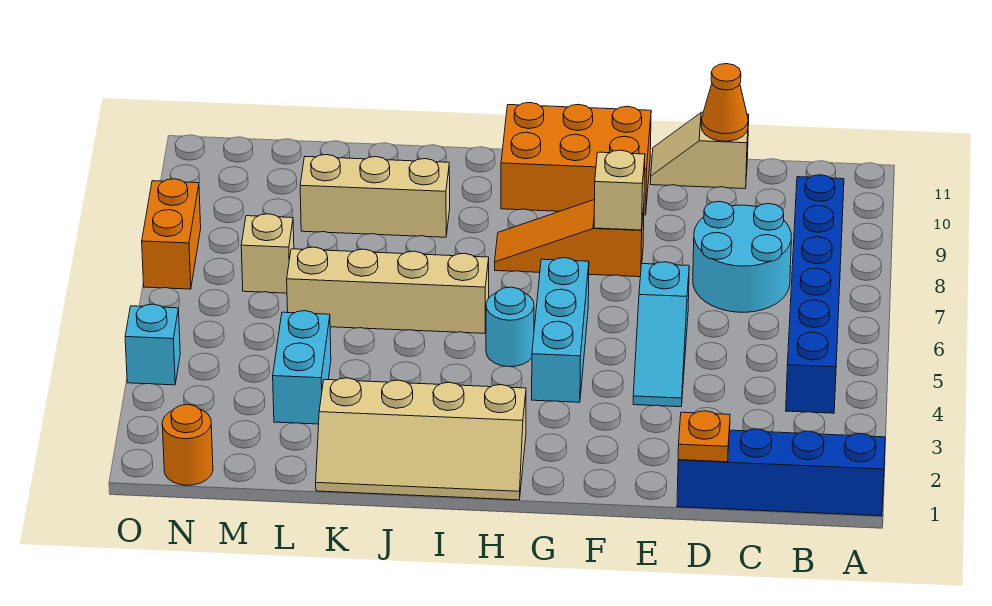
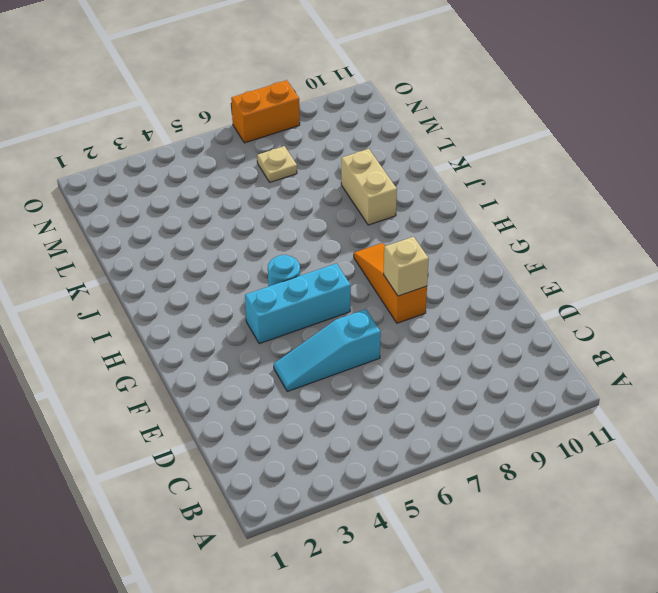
tan brick J9:K9 level 1 -> tan brick J9:L9 level 1
tan plate M7 level 1 -> tan brick M7 level 1
none -> blue brick A1:D1 level 1
none -> blue brick B4:B9 level 1
none -> cyan round brick C7:D8 level 1

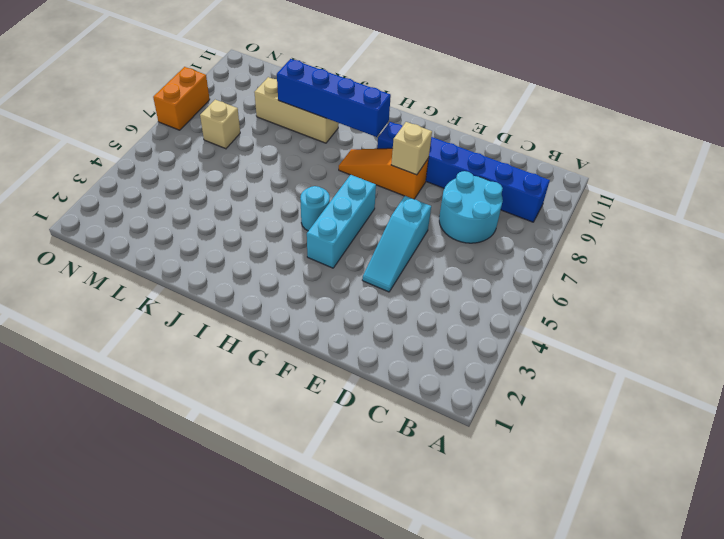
blue brick B9:G9 level 1 -> blue brick B4:B9 level 1
blue brick H9:K9 level 2 -> blue brick A1:D1 level 1
none -> tan slope D11:E11 level 1 top D
none -> orange brick F10:H11 level 1
none -> tan slope H1:K2 level 1 top 2

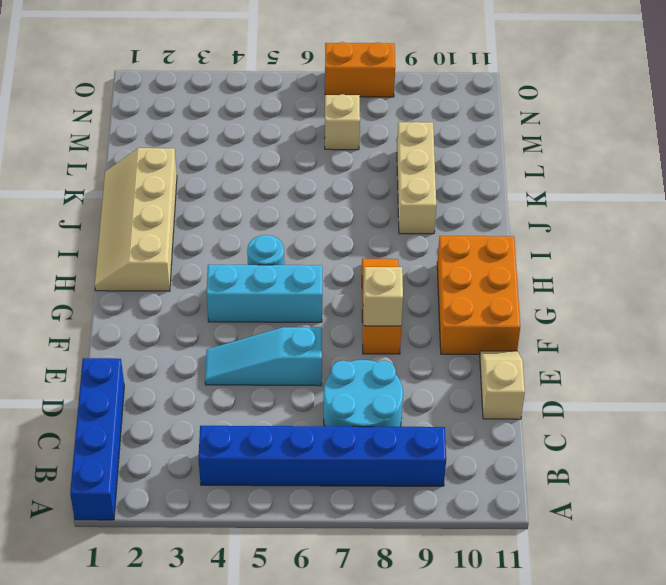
none -> tan brick I6:L6 level 1
none -> cyan brick L3:L4 level 1
none -> orange round brick N1 level 1

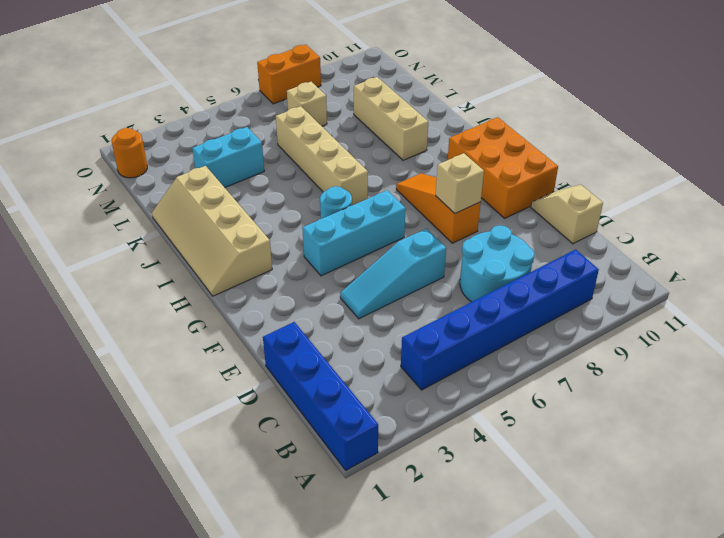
none -> cyan brick O4 level 1
none -> orange plate D1 level 2
none -> orange cone D11 level 2

